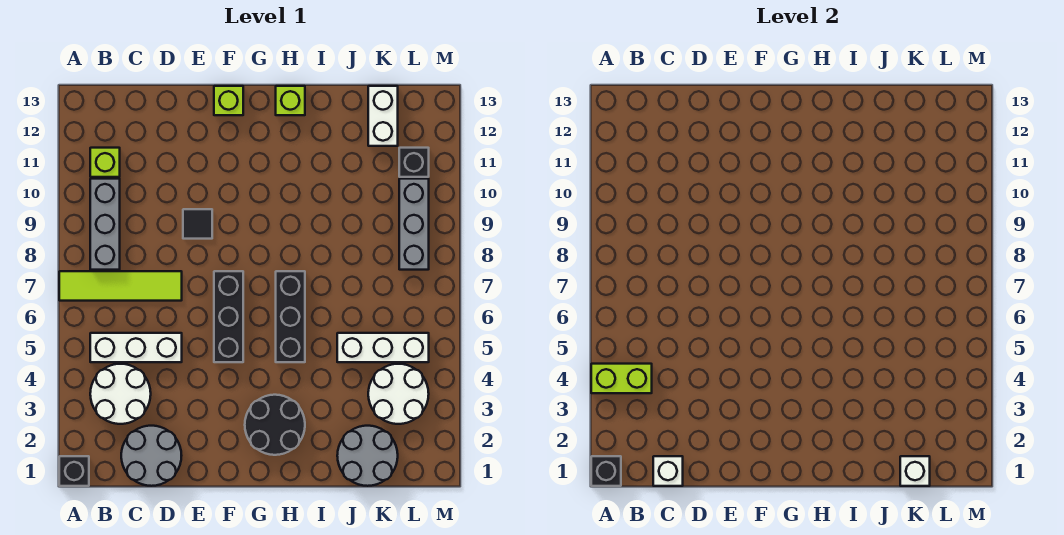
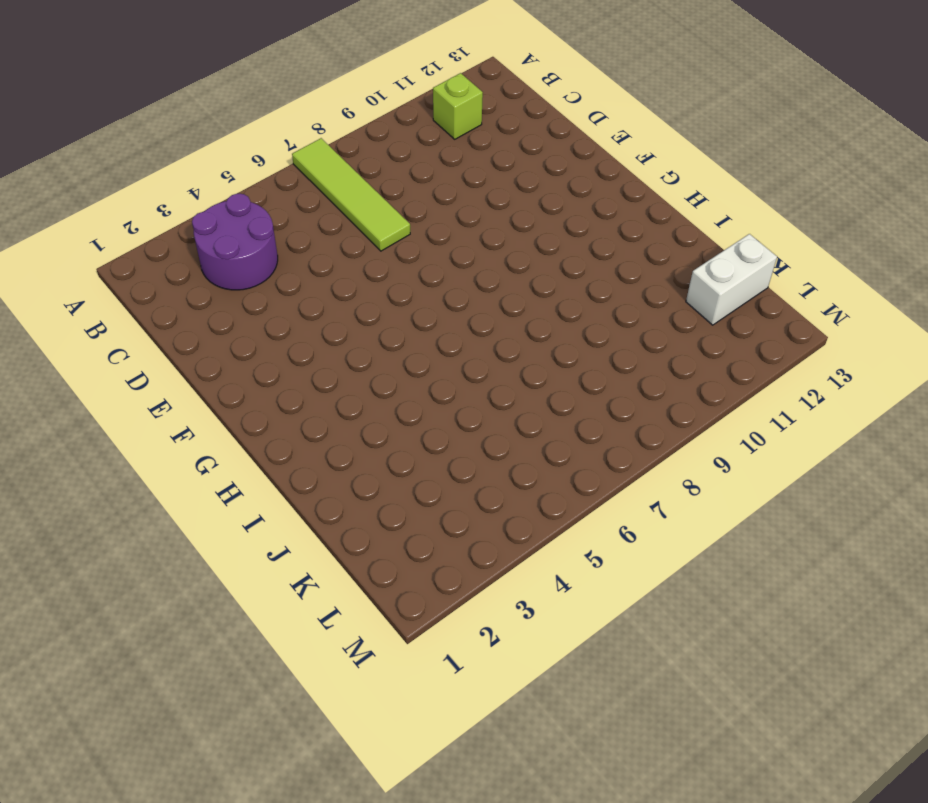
purple round brick B3:C4 level 1 -> white round brick B3:C4 level 1
none -> black brick A1 level 1
none -> white brick B5:D5 level 1
none -> grey brick B8:B10 level 1

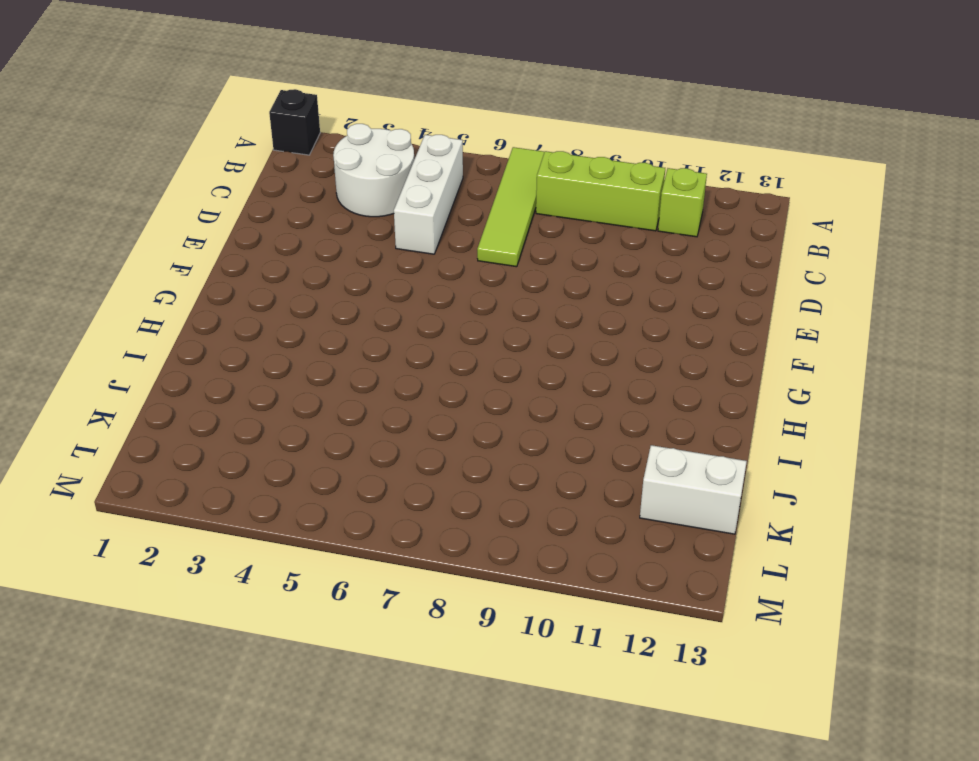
lime brick B8:B10 level 1 -> grey brick B8:B10 level 1
none -> grey round brick C1:D2 level 1
none -> black tile E9 level 1
none -> black brick F5:F7 level 1

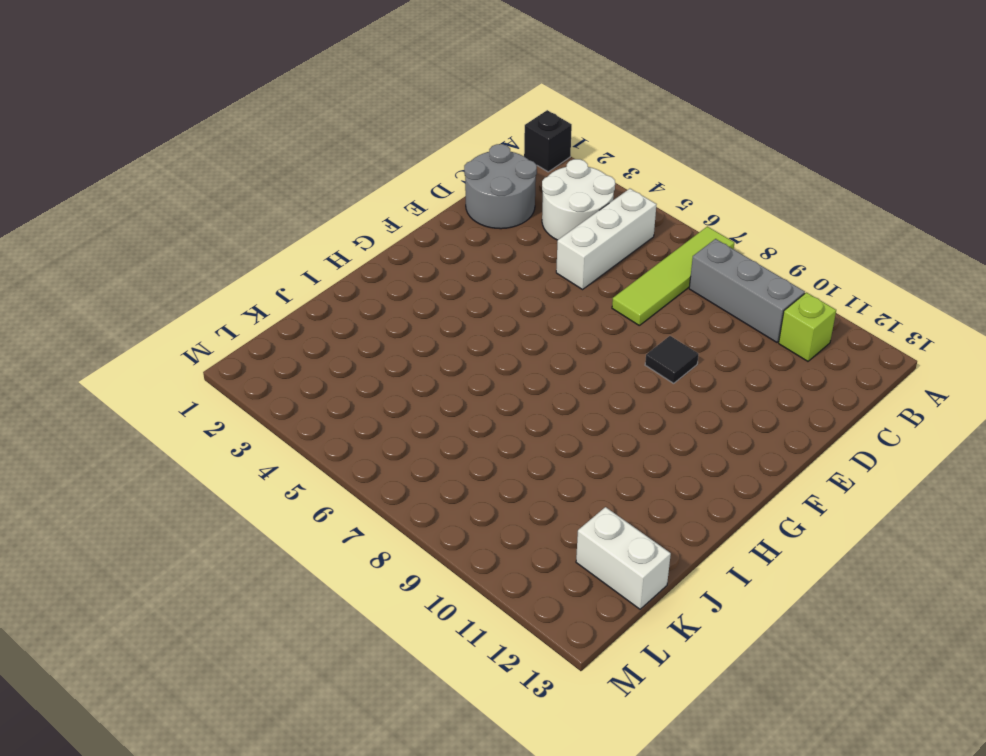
none -> black brick F5:F7 level 1
none -> lime brick F13 level 1
none -> black round brick G2:H3 level 1

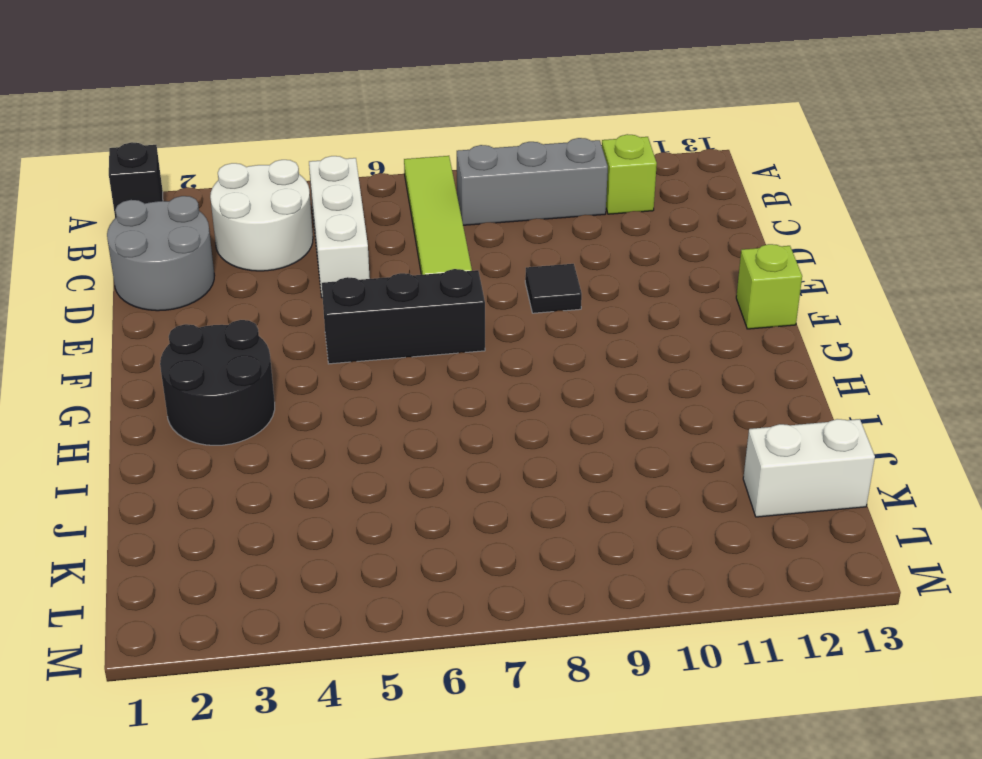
none -> black brick H5:H7 level 1
none -> lime brick H13 level 1
none -> grey round brick J1:K2 level 1

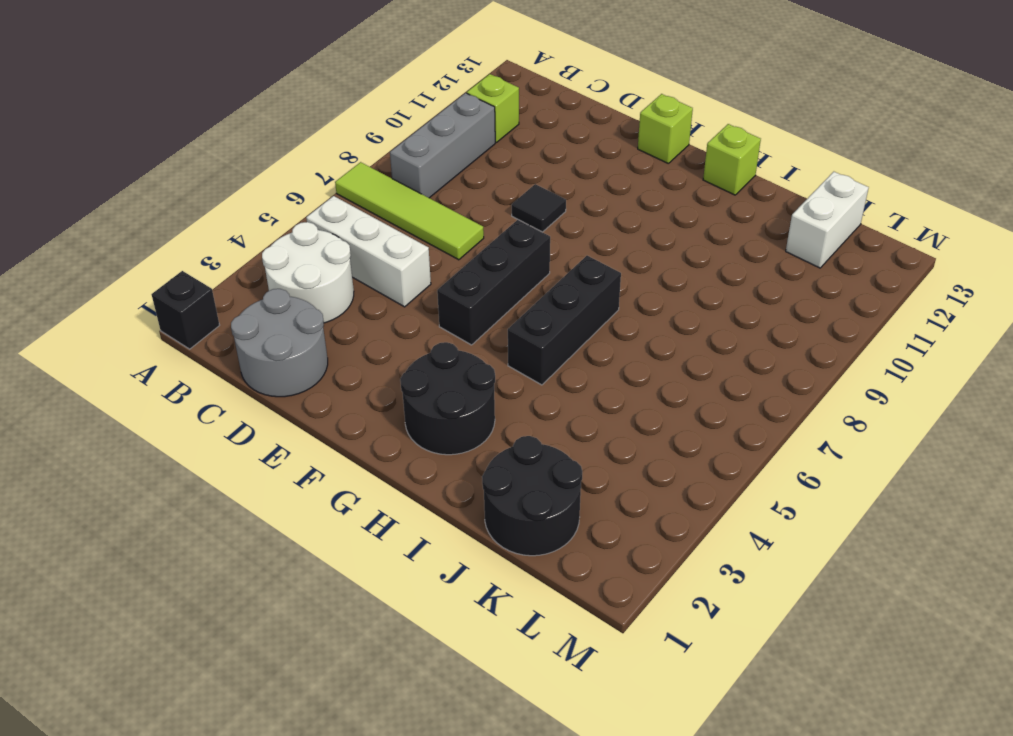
black round brick J1:K2 level 1 -> grey round brick J1:K2 level 1
none -> white brick J5:L5 level 1
none -> white round brick K3:L4 level 1
none -> grey brick L8:L10 level 1

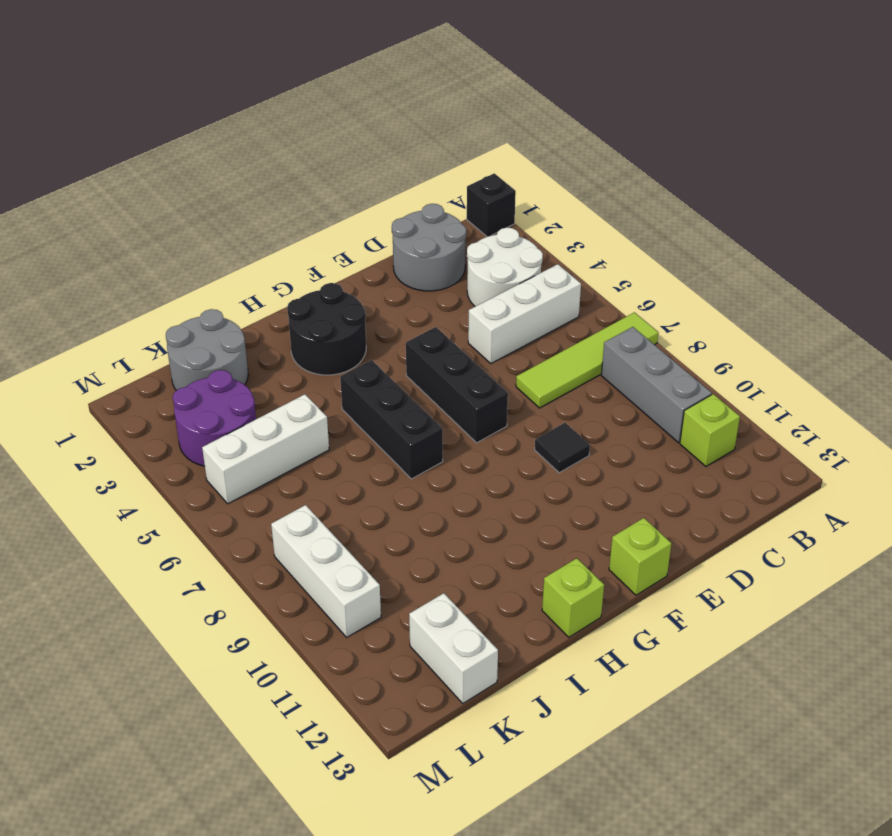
purple round brick K3:L4 level 1 -> white round brick K3:L4 level 1
white brick L8:L10 level 1 -> grey brick L8:L10 level 1
none -> black brick L11 level 1
none -> black brick A1 level 2
none -> lime brick A4:B4 level 2

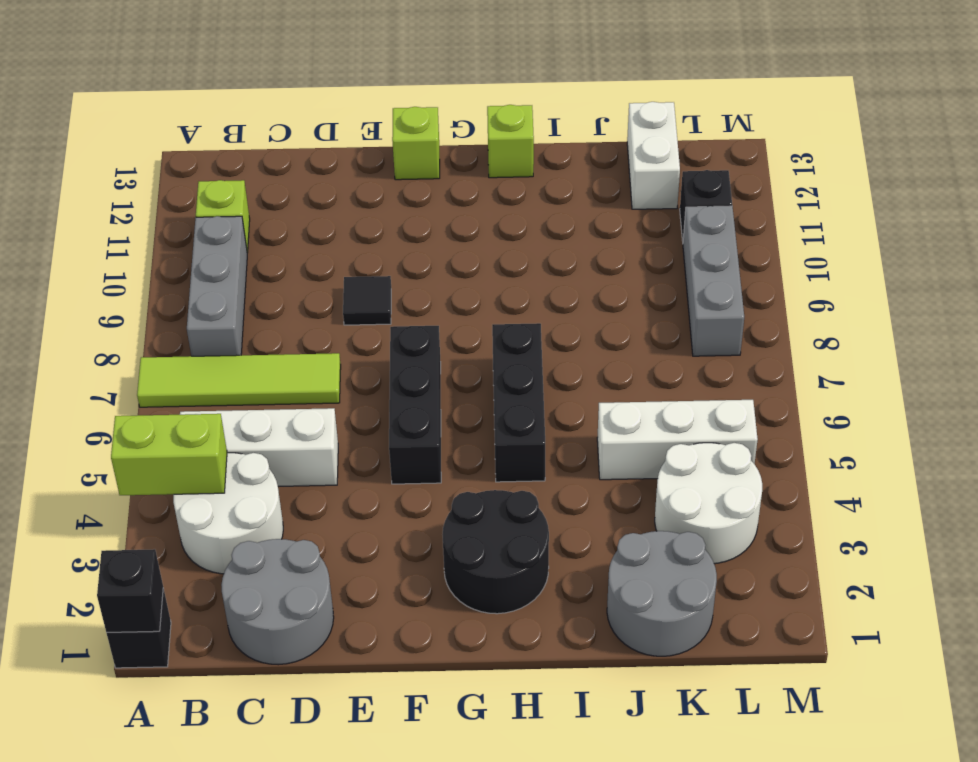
none -> white brick C1 level 2
none -> white brick K1 level 2

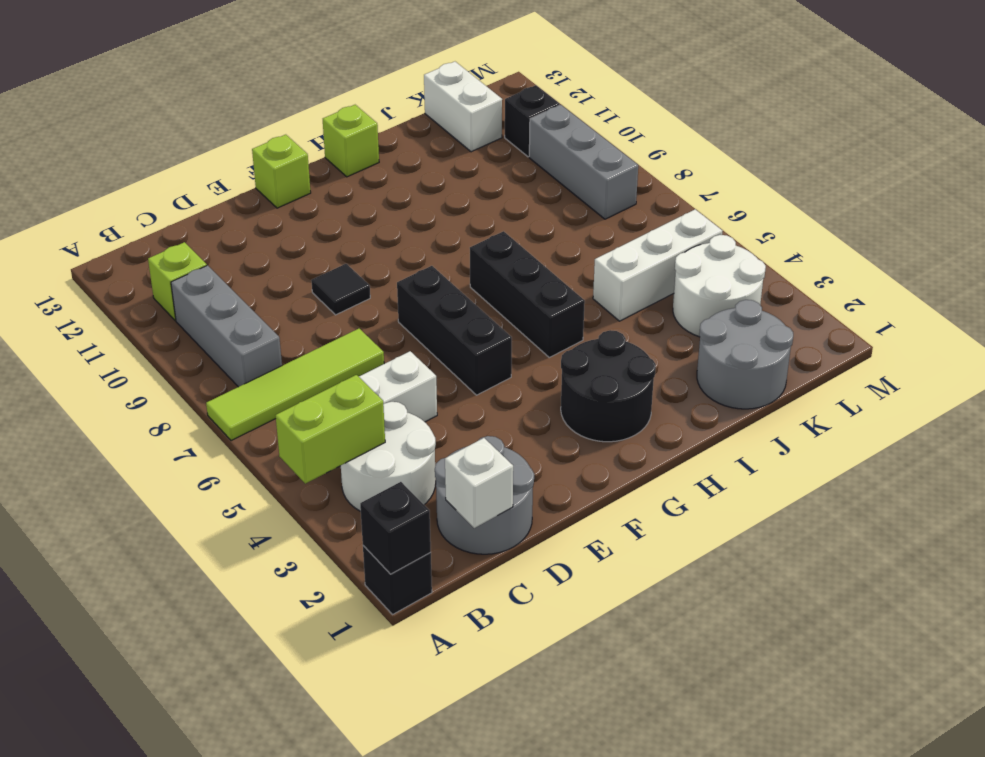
none -> white brick K1 level 2

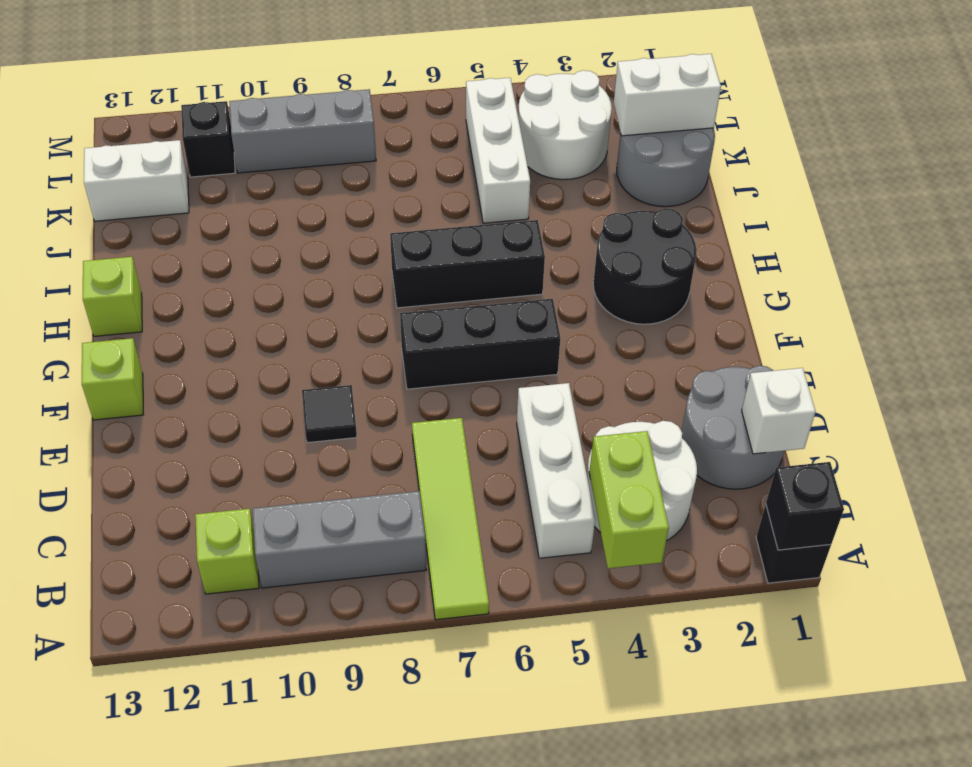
white brick K1:K2 level 2 -> white brick K1 level 2

